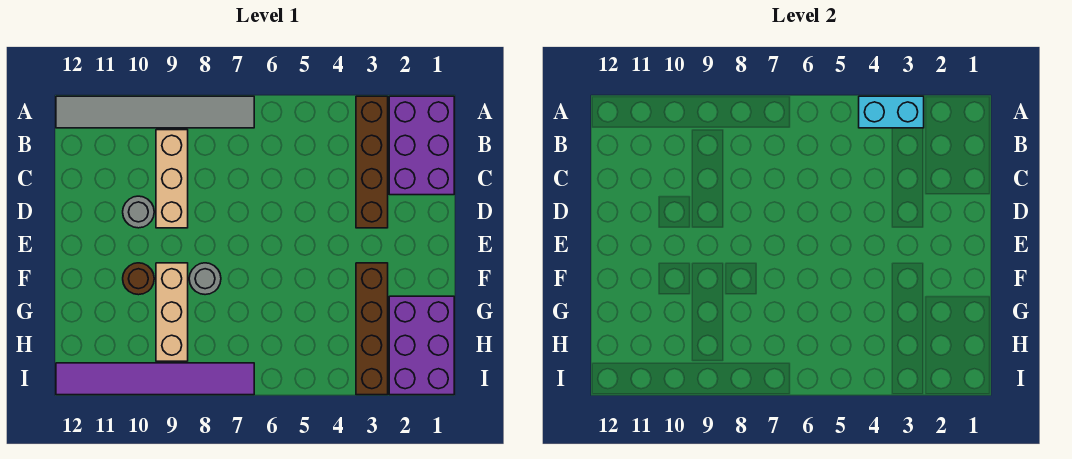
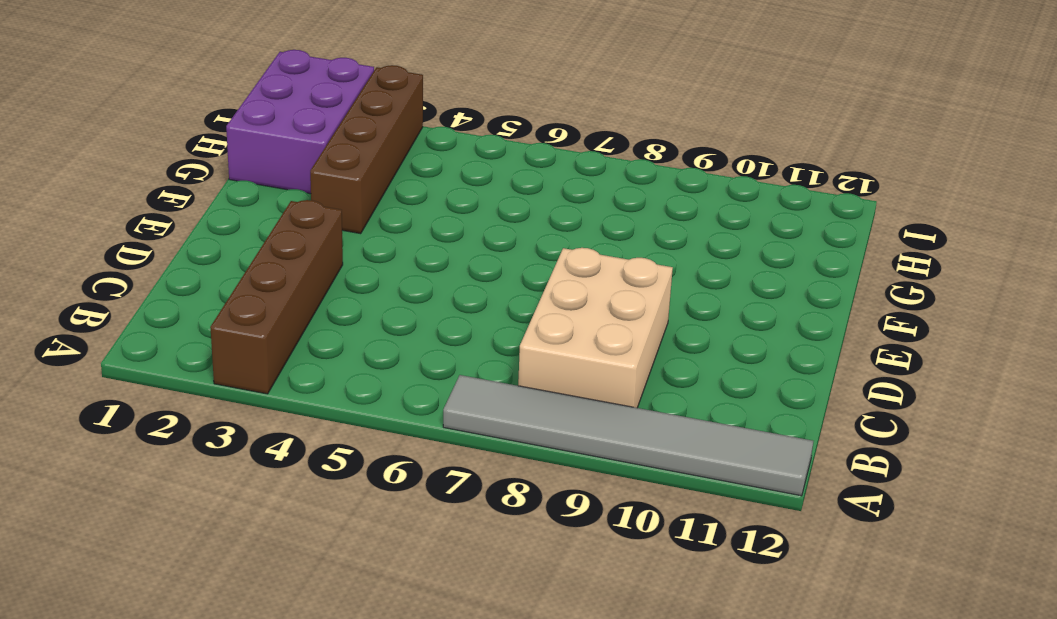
tan brick B8:D9 level 1 -> tan brick B9:D9 level 1
none -> purple brick A1:C2 level 1
none -> grey round brick D10 level 1
none -> grey round brick F8 level 1

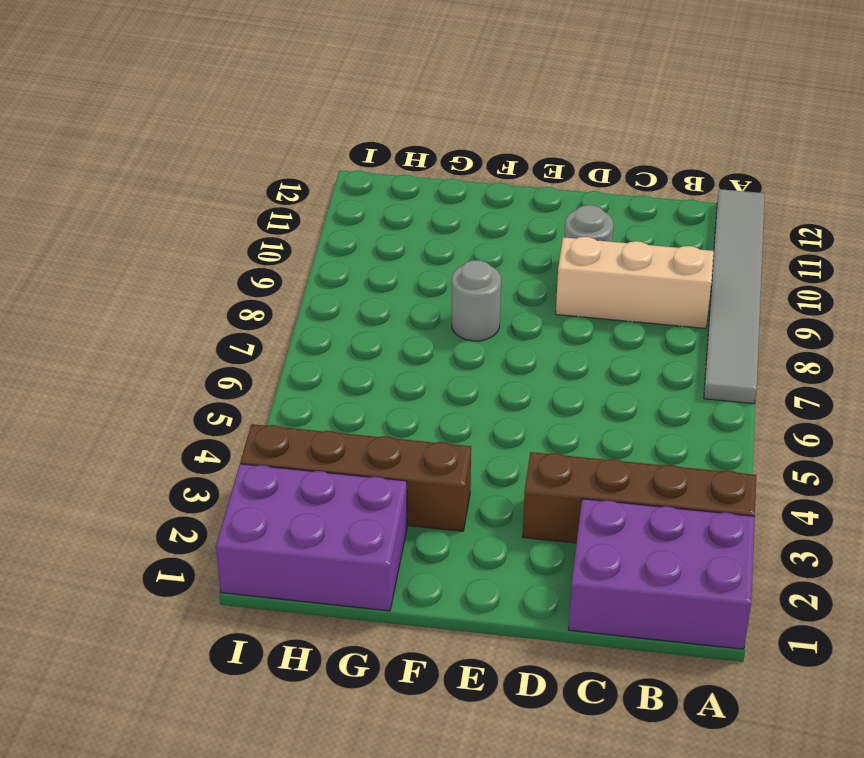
none -> tan brick F9:H9 level 1
none -> brown round brick F10 level 1
none -> purple tile I7:I12 level 1

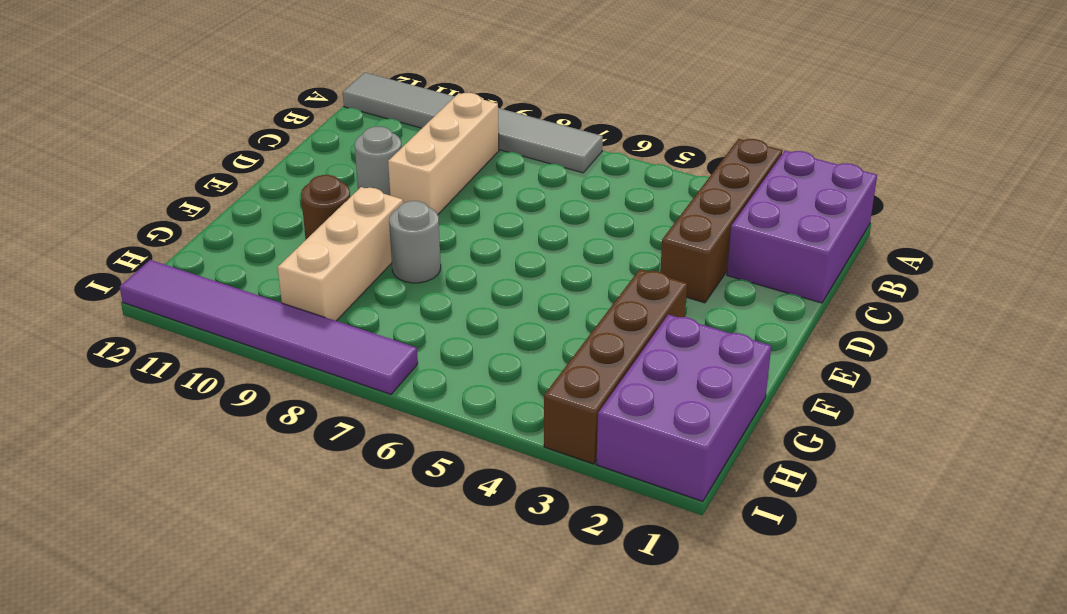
none -> cyan brick A3:A4 level 2

